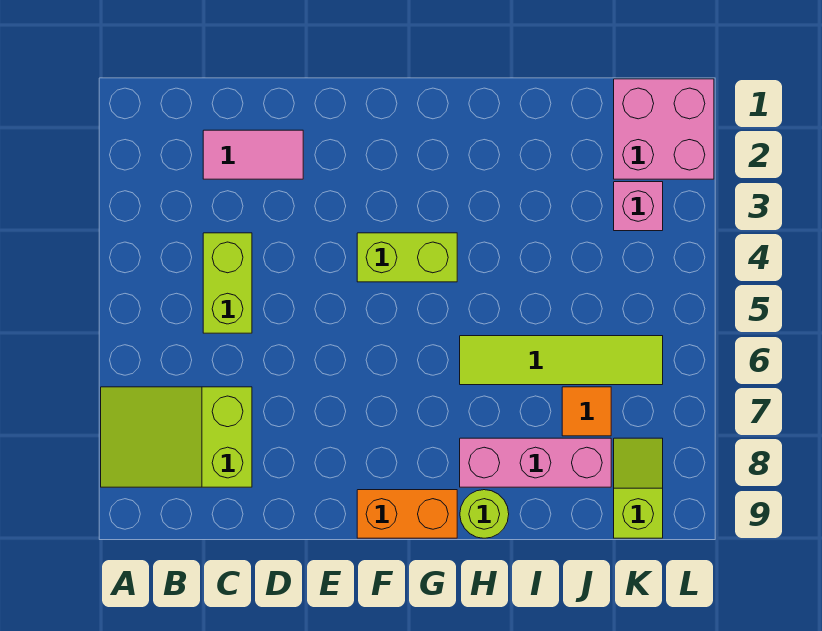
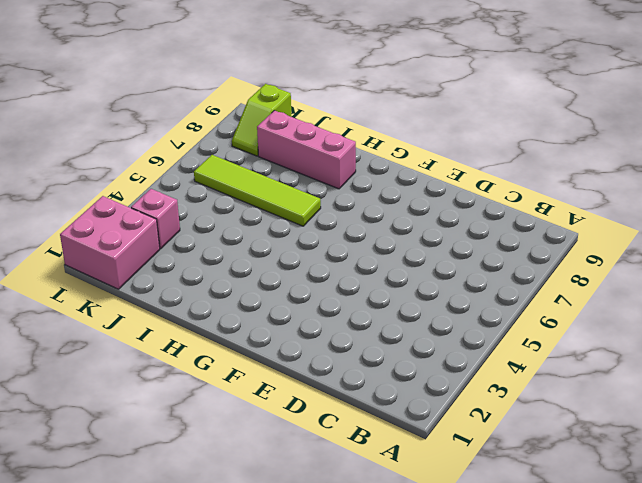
none -> lime slope A7:C8 level 1 top C
none -> pink tile C2:D2 level 1
none -> lime brick C4:C5 level 1

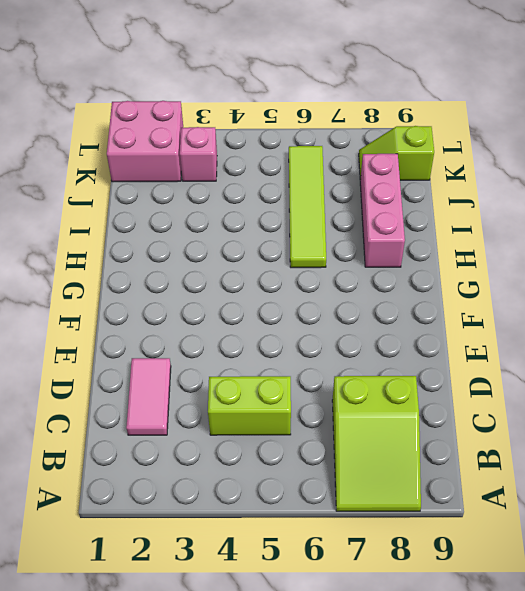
none -> lime brick F4:G4 level 1
none -> orange brick F9:G9 level 1
none -> lime round brick H9 level 1

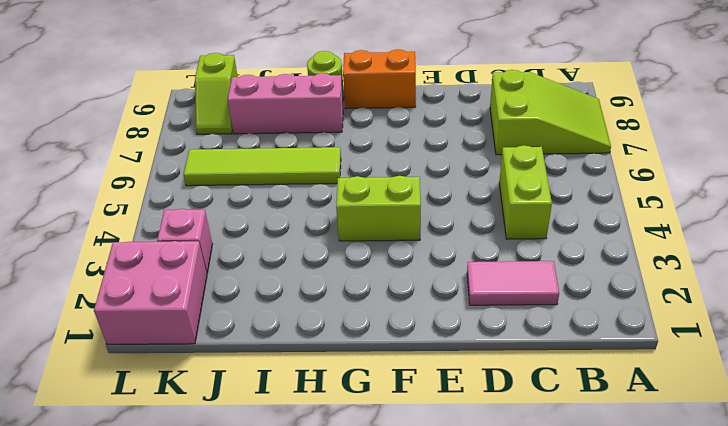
none -> orange tile J7 level 1

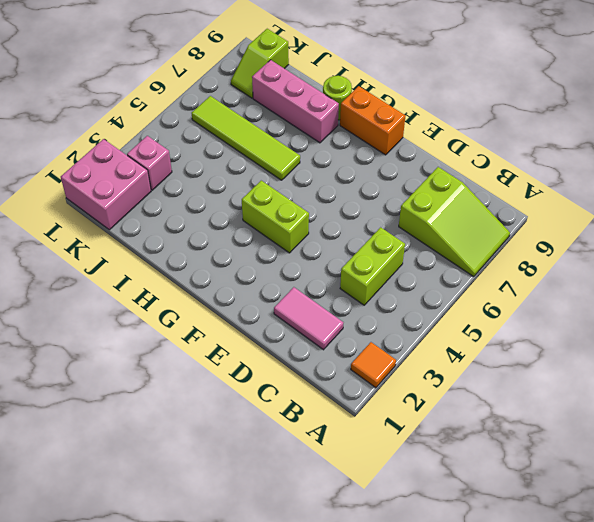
orange tile A2 level 1 -> orange tile J7 level 1

